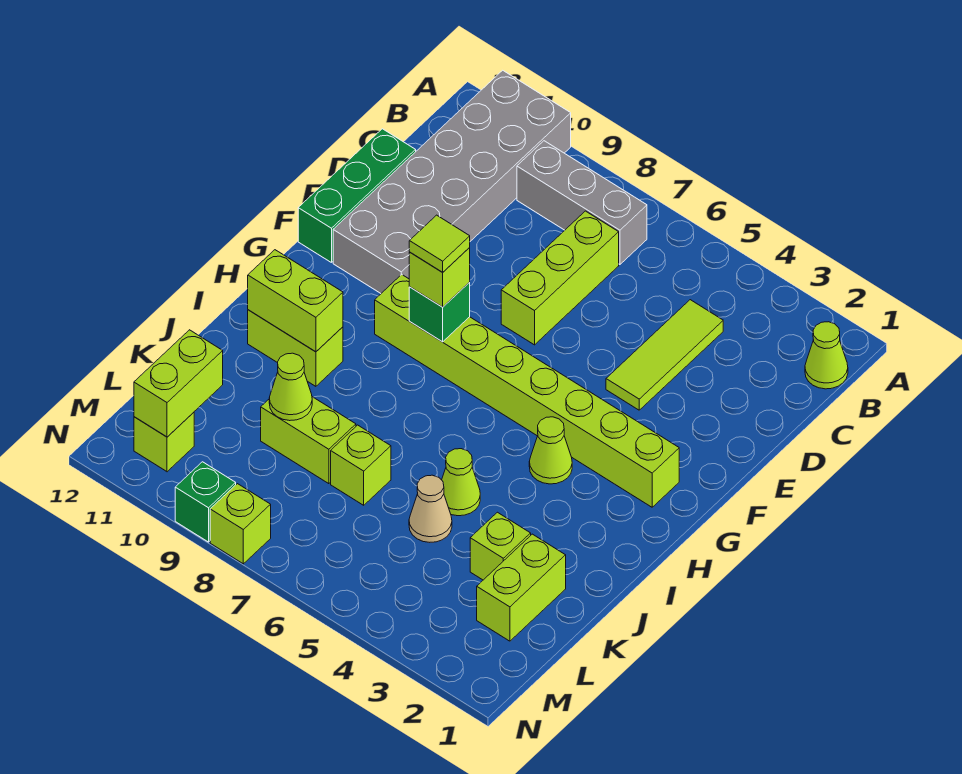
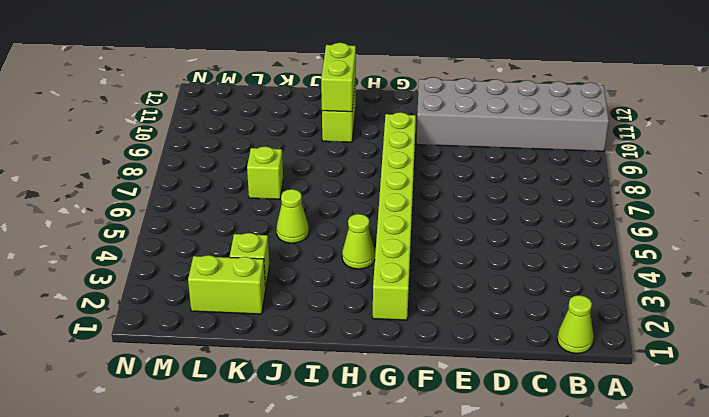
none -> grey brick B7:B9 level 1
none -> lime tile C4:E4 level 1
none -> lime brick C7:E7 level 1

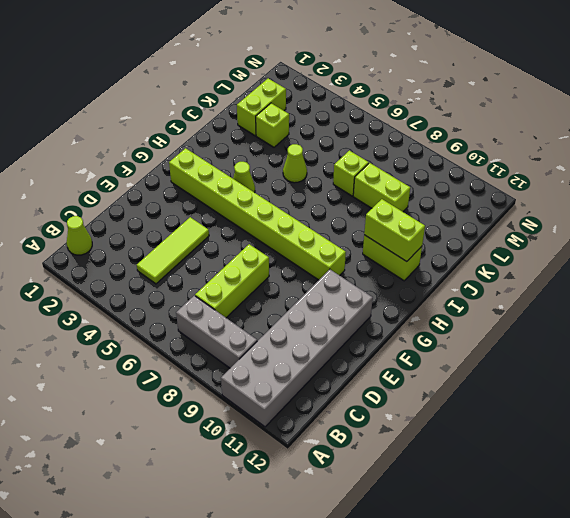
none -> green brick D12:F12 level 1
none -> tan cone K5 level 1
none -> lime brick M11 level 1

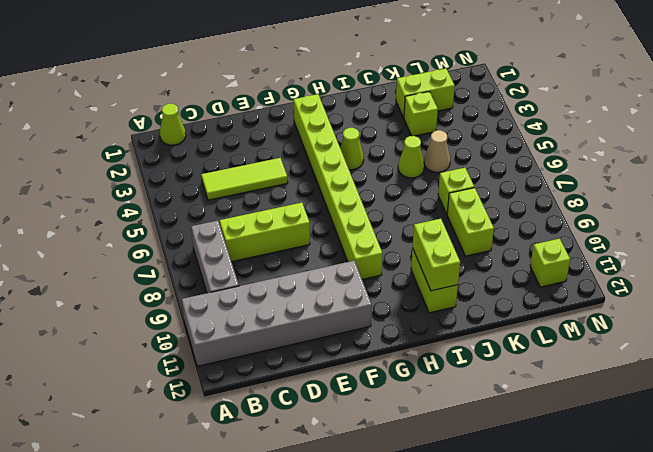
none -> green brick D12:F12 level 1
none -> lime brick N8 level 1
none -> green brick N9 level 1

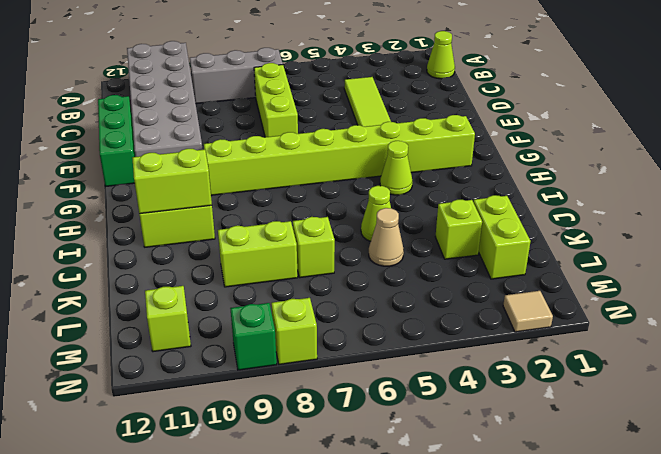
tan tile N2 level 1 -> none
none -> green brick G8 level 2
none -> lime cone K9 level 2
none -> lime brick L11:M11 level 2

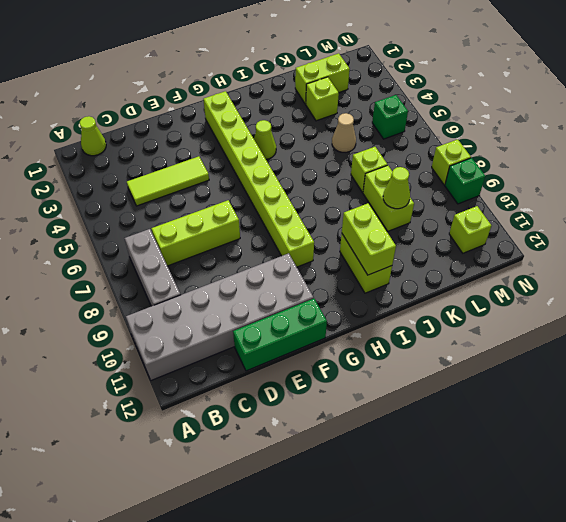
green brick M5 level 1 -> green brick G8 level 2
none -> lime cone J5 level 1
none -> lime brick L11:M11 level 2
none -> lime brick G8 level 3

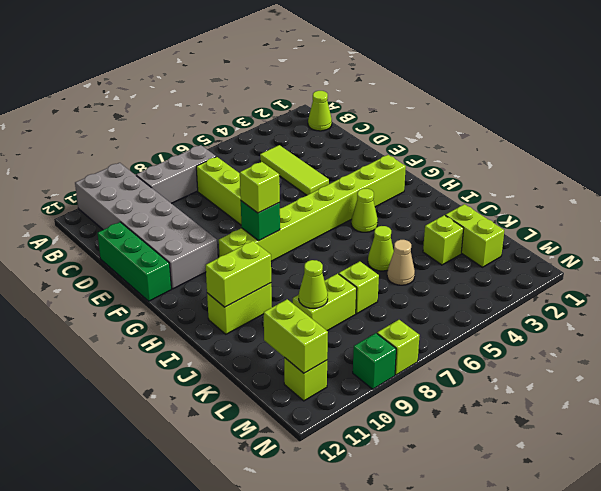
none -> lime tile G8 level 4

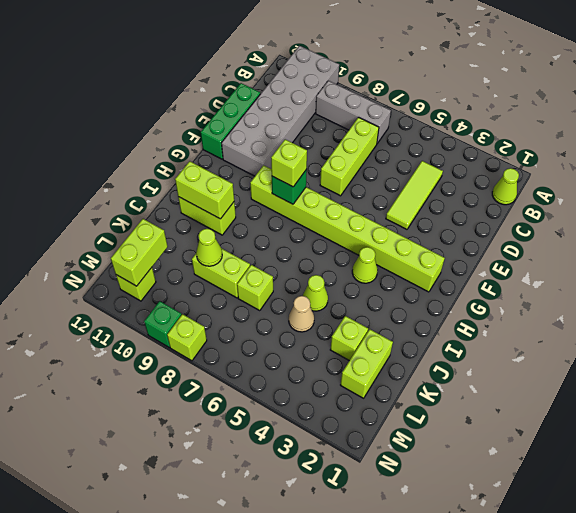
none -> lime tile G8 level 4

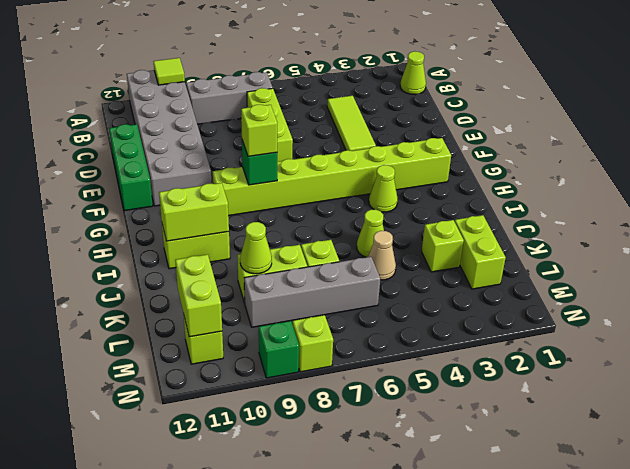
lime tile A10 level 2 -> lime tile G8 level 4
grey brick L6:L9 level 1 -> none

